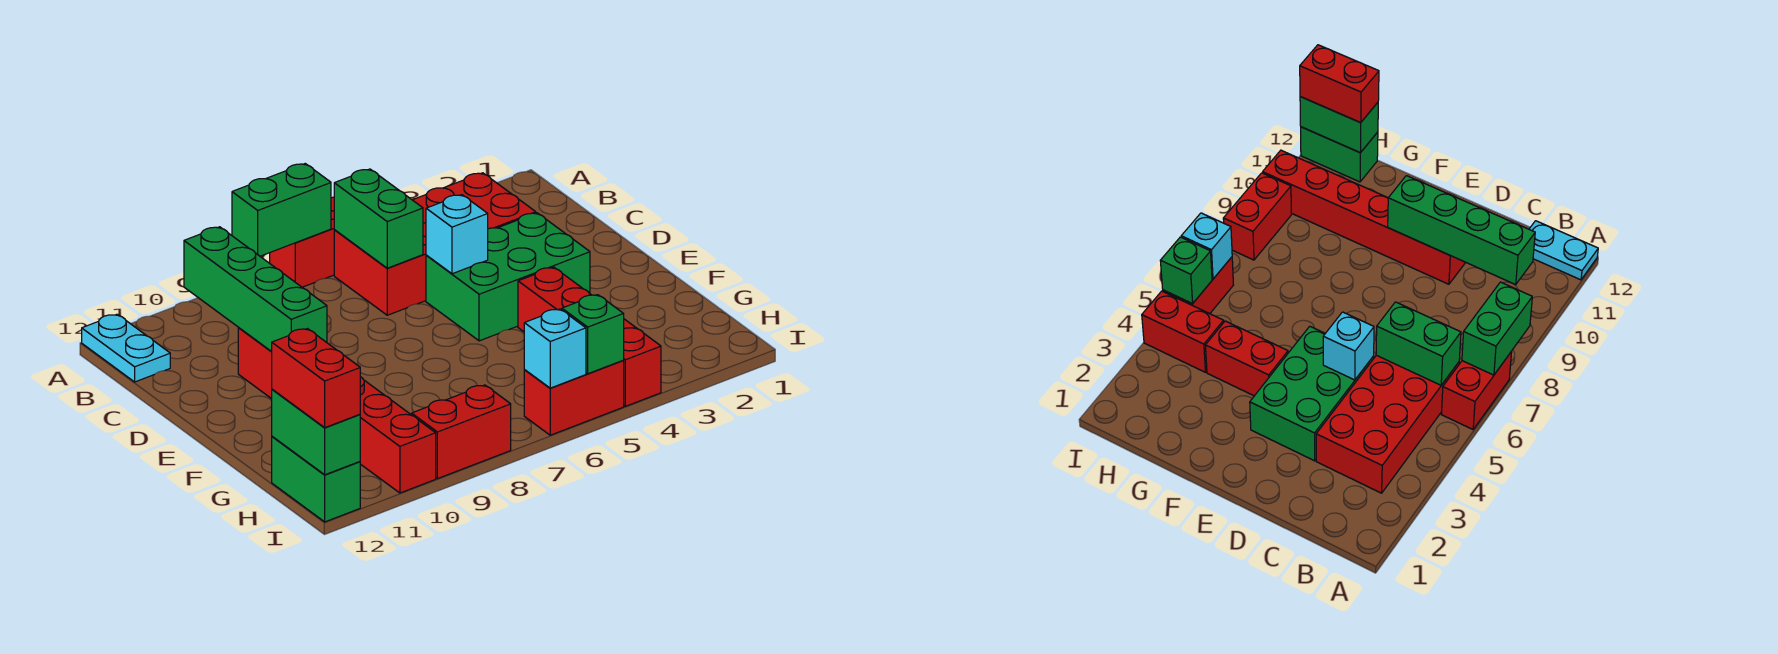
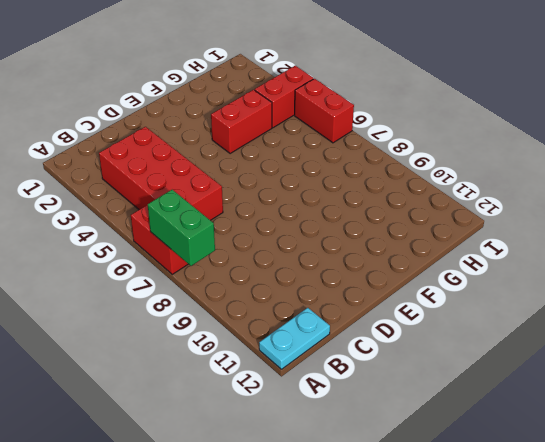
none -> green brick D3:E5 level 1
none -> red brick D10:I10 level 1
none -> green brick H12:I12 level 1

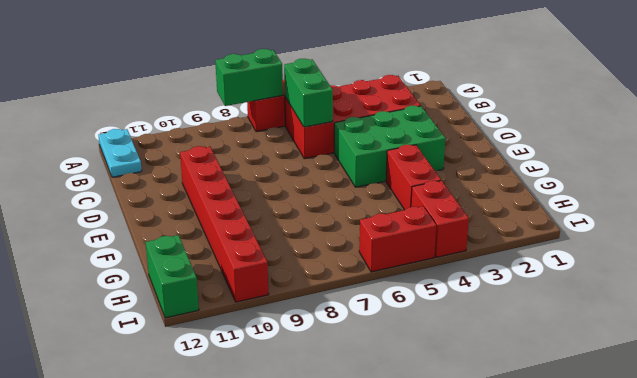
none -> red brick I8:I9 level 1
none -> green brick B10:E10 level 2
none -> cyan brick D5 level 2

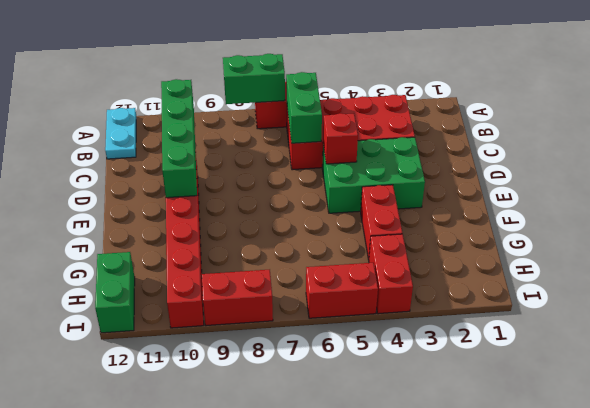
red brick D5 level 2 -> cyan brick D5 level 2
none -> green brick H12:I12 level 2
none -> green brick I5 level 2
none -> cyan brick I6 level 2

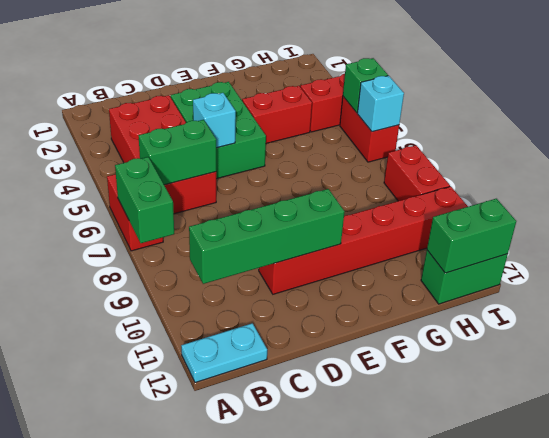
none -> red brick H12:I12 level 3

